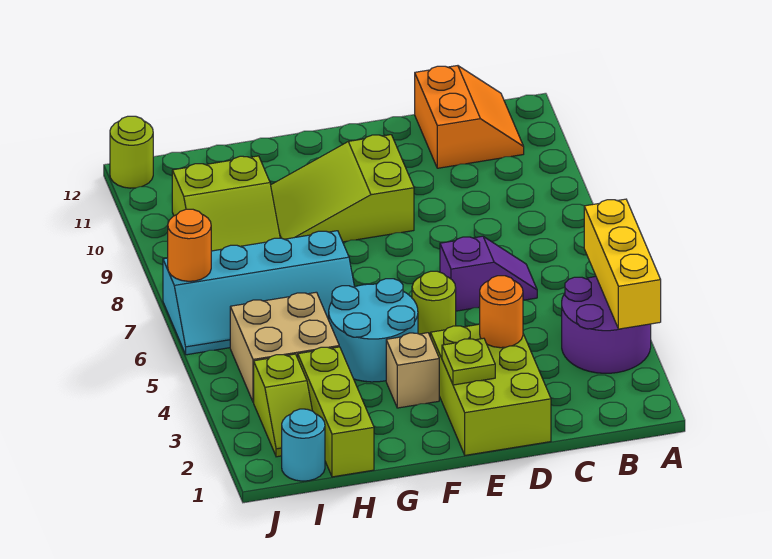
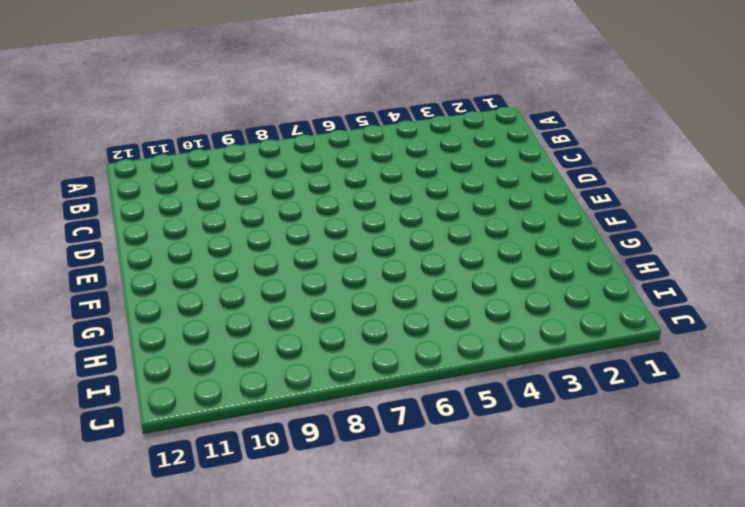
none -> purple round brick A3:B4 level 1
none -> orange slope B11:C12 level 1 top C
none -> purple slope C6:D6 level 1 top D

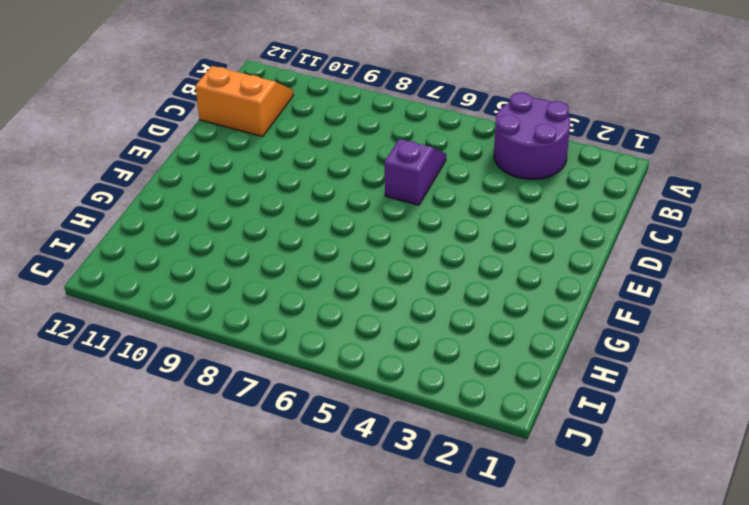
none -> lime brick D1:E3 level 1
none -> lime round brick E5 level 1
none -> lime slope E9:G10 level 1 top E

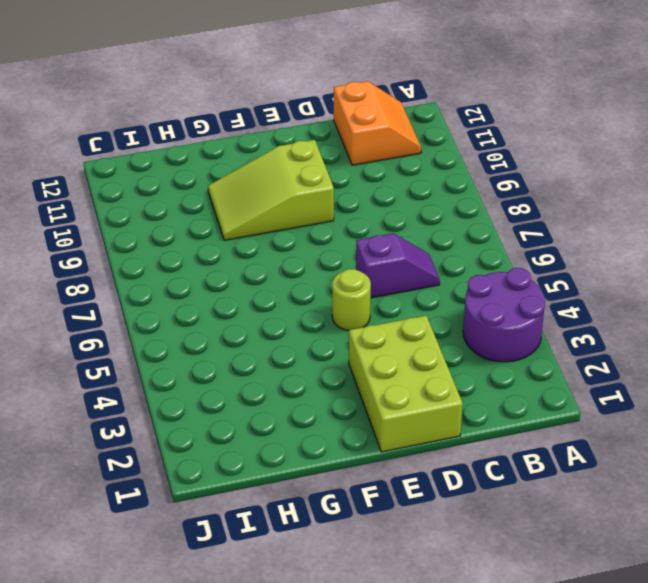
none -> tan brick F3 level 1
none -> cyan round brick F4:G5 level 1
none -> cyan slope G6:J7 level 1 top 7

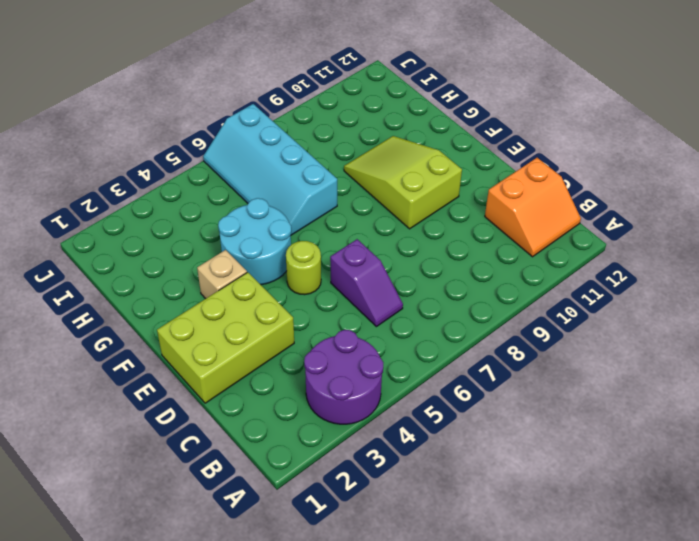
none -> lime brick H1:H3 level 1
none -> tan brick H4:I5 level 1
none -> lime slope H9:I10 level 1 top 10

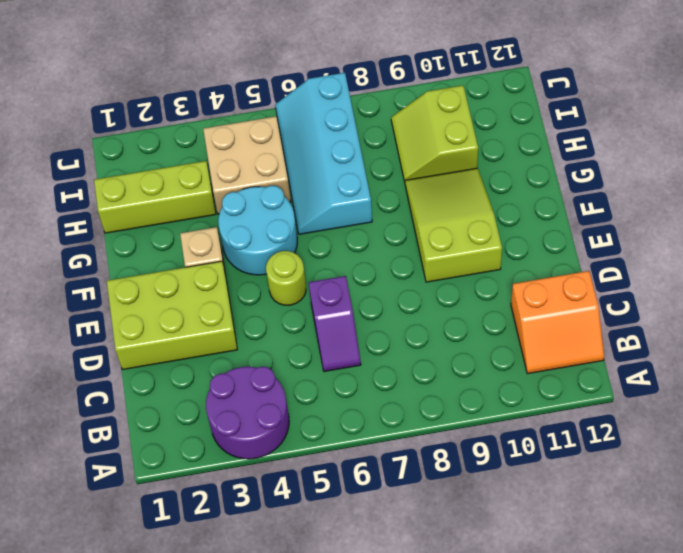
none -> cyan round brick I1 level 1
none -> lime slope I2:I3 level 1 top 3
none -> lime round brick J12 level 1

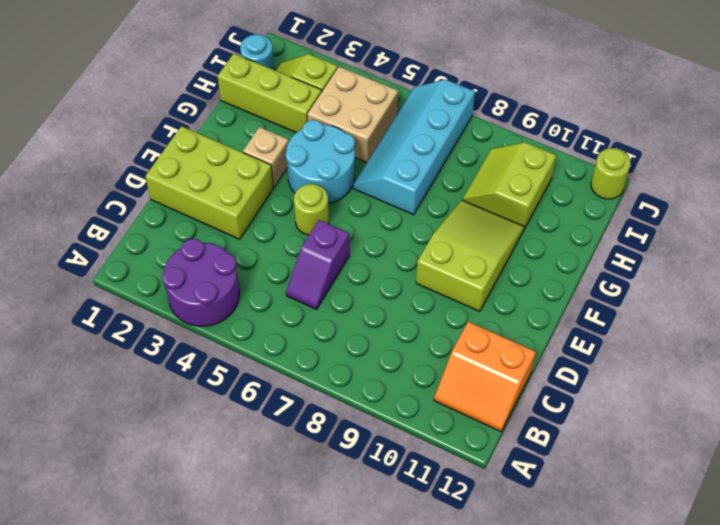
none -> yellow brick A3:A5 level 2
none -> orange round brick D3 level 2
none -> lime plate E2 level 2

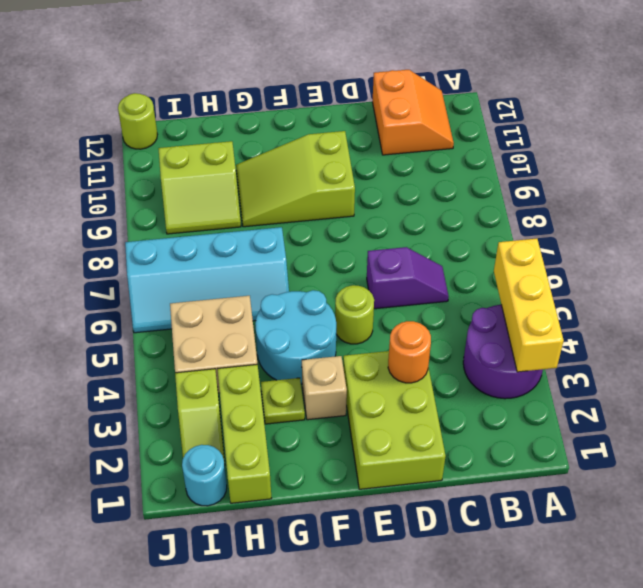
lime plate G3 level 1 -> lime plate E2 level 2
none -> orange round brick J7 level 2

